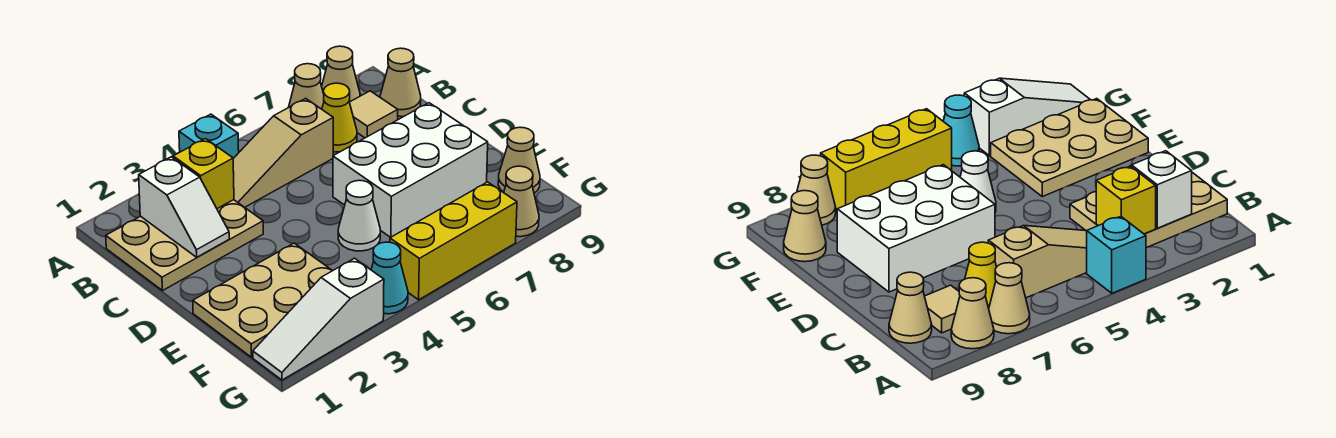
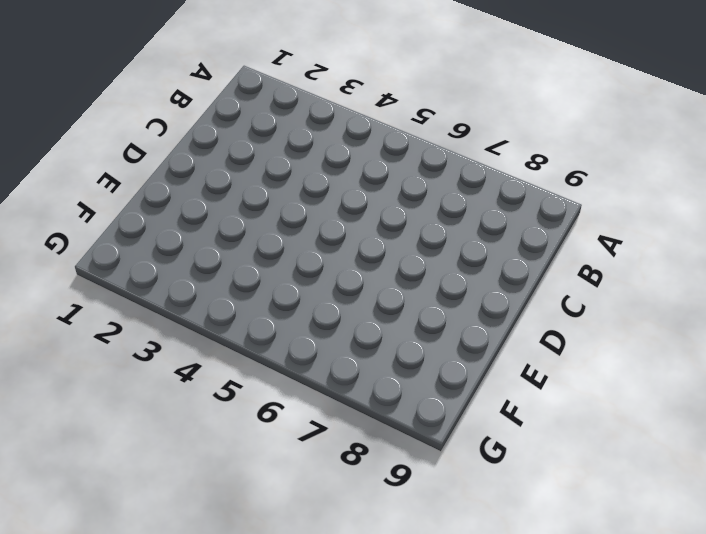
none -> cyan brick A4 level 1
none -> tan cone A7 level 1
none -> tan cone A8 level 1

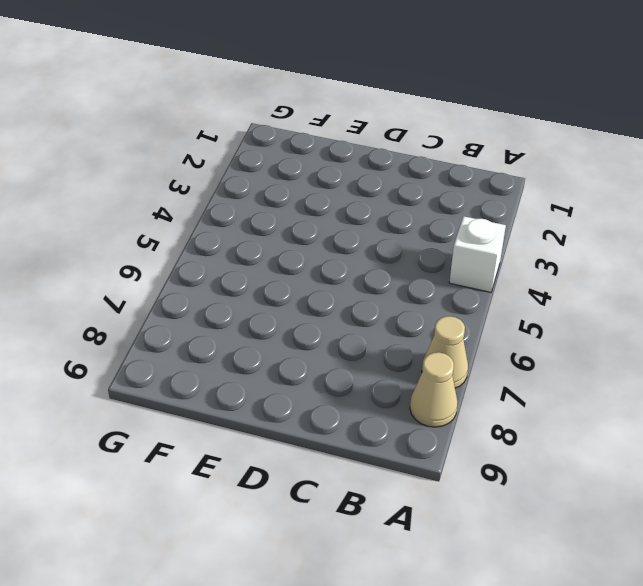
white brick A4 level 1 -> cyan brick A4 level 1
none -> tan plate B1:C3 level 1
none -> tan slope B4:B6 level 1 top 6
none -> yellow cone B7 level 1

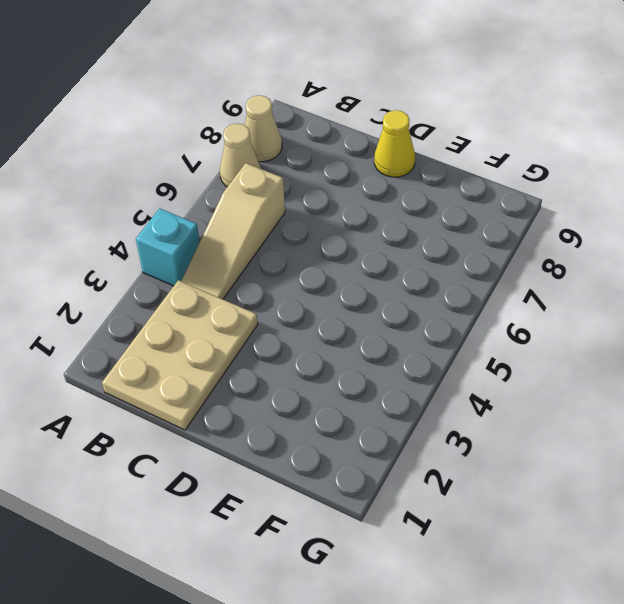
yellow cone D9 level 1 -> yellow cone B7 level 1
none -> tan tile B8 level 1
none -> tan cone B9 level 1
none -> white brick D6:E8 level 1

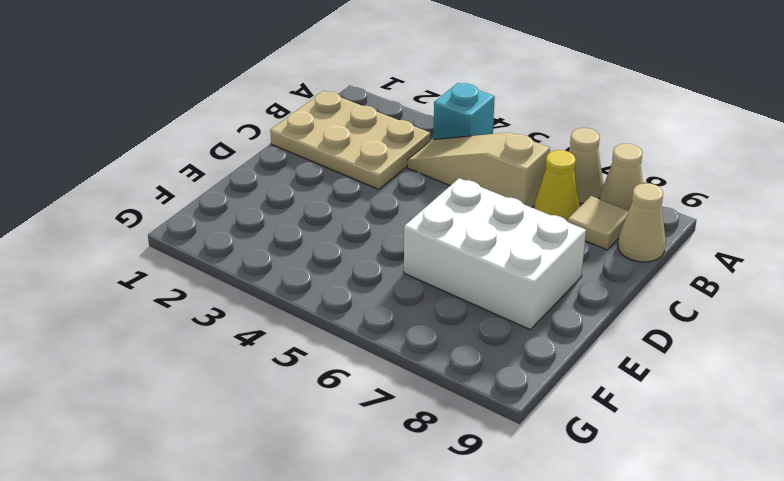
none -> tan plate E1:F3 level 1
none -> white cone E5 level 1
none -> tan cone F9 level 1

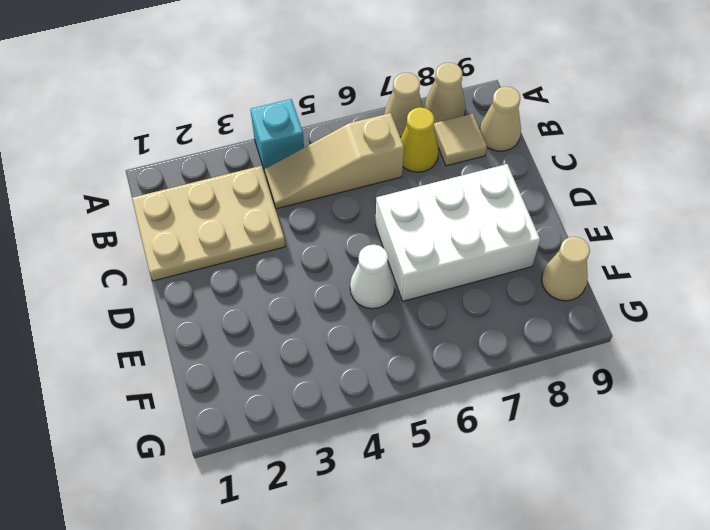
none -> tan plate E1:F3 level 1
none -> white slope G1:G3 level 1 top 3
none -> cyan cone G4 level 1

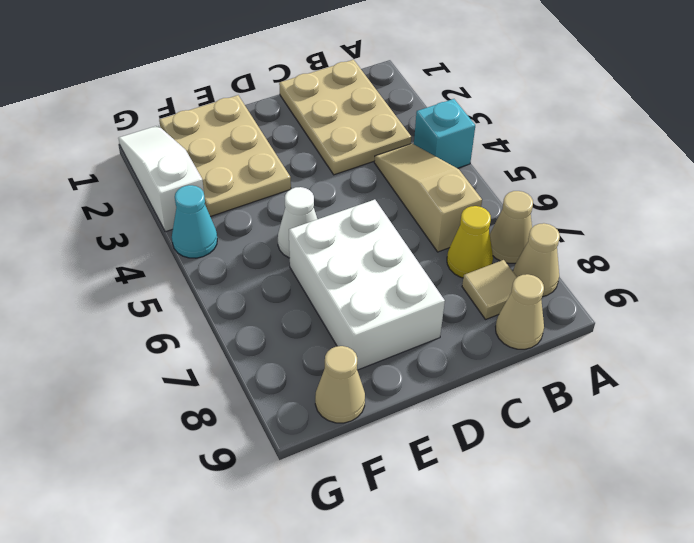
none -> yellow brick G5:G7 level 1
none -> tan cone G8 level 1
none -> white slope B2:C2 level 2 top B

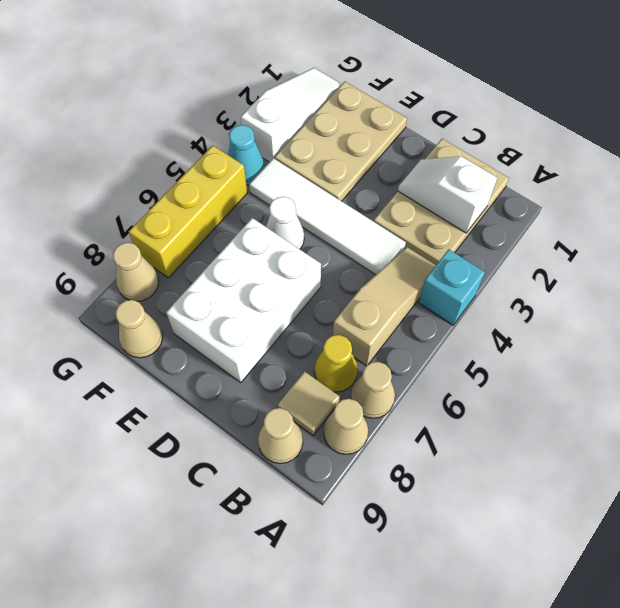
white tile C4:F4 level 1 -> none
none -> yellow brick B3 level 2

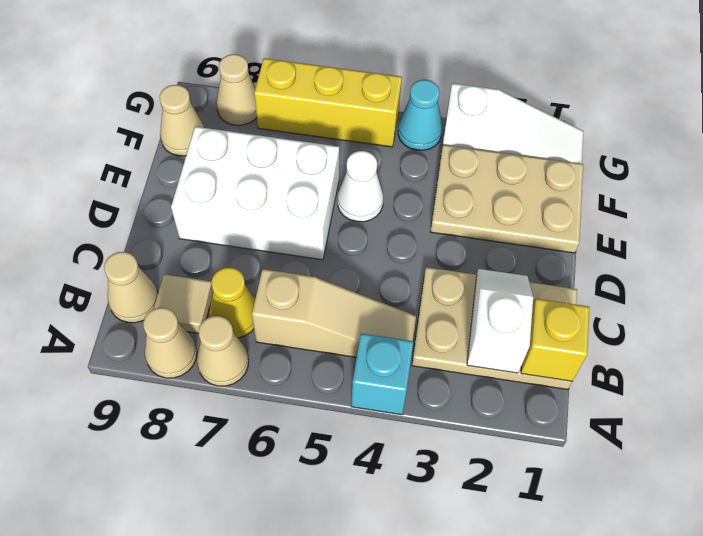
yellow brick B1 level 2 -> yellow brick B3 level 2

